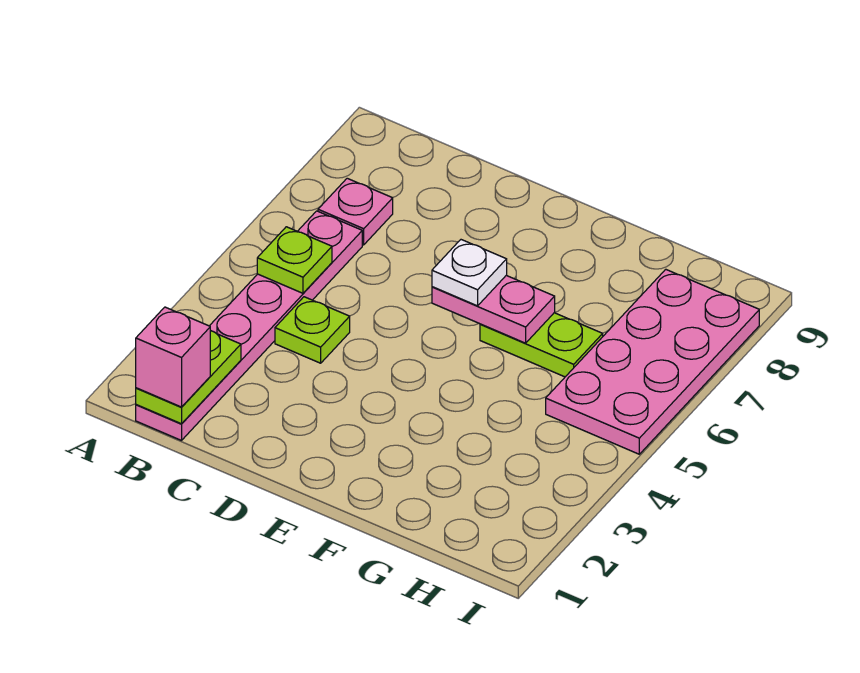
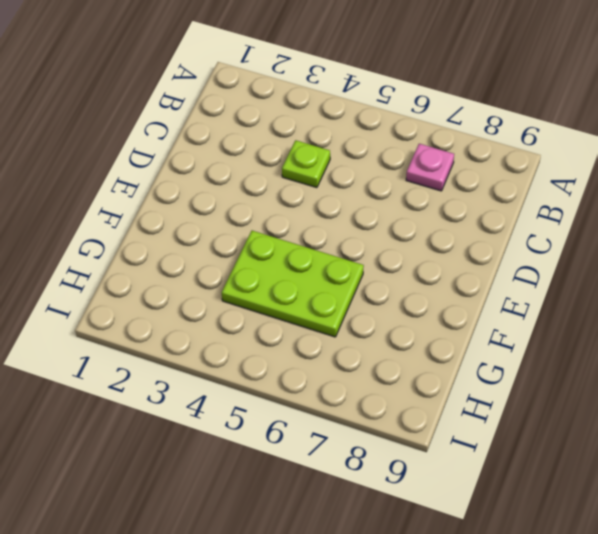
lime plate F4:G6 level 1 -> lime plate F6:G6 level 1
none -> pink plate B1:B6 level 1
none -> pink plate H5:I8 level 1

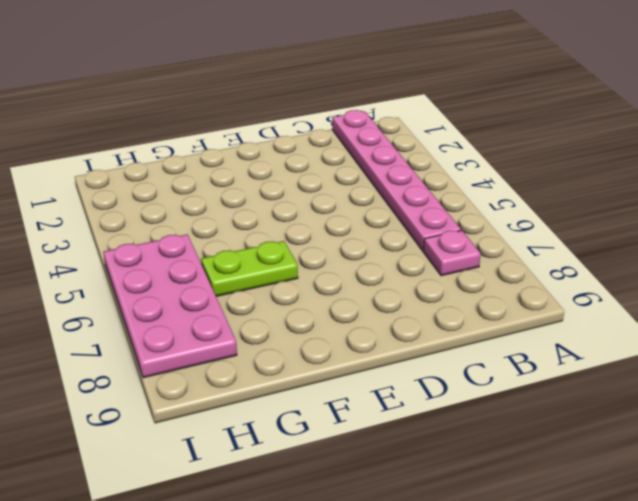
none -> lime plate C4 level 1
none -> lime plate B1:B2 level 2

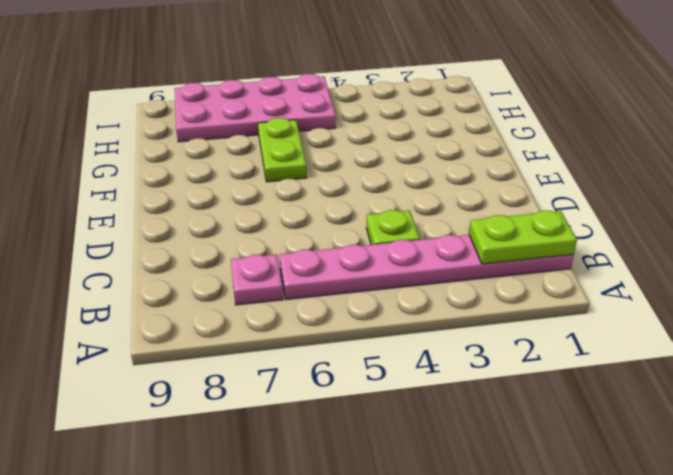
none -> lime plate B5 level 2
none -> pink plate E6:F6 level 2

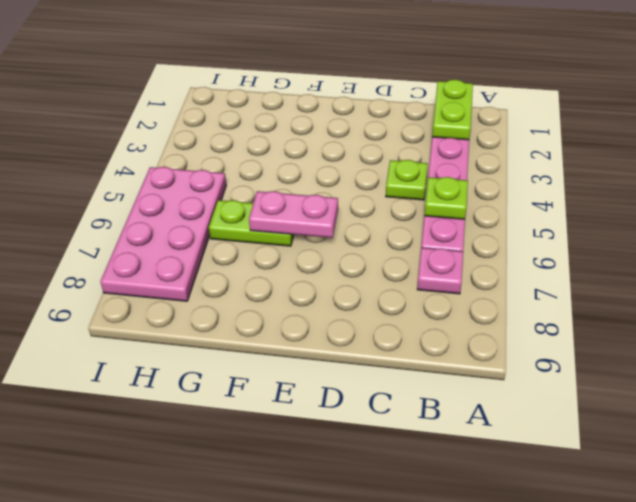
none -> pink brick B1 level 3
none -> white plate E6 level 3

